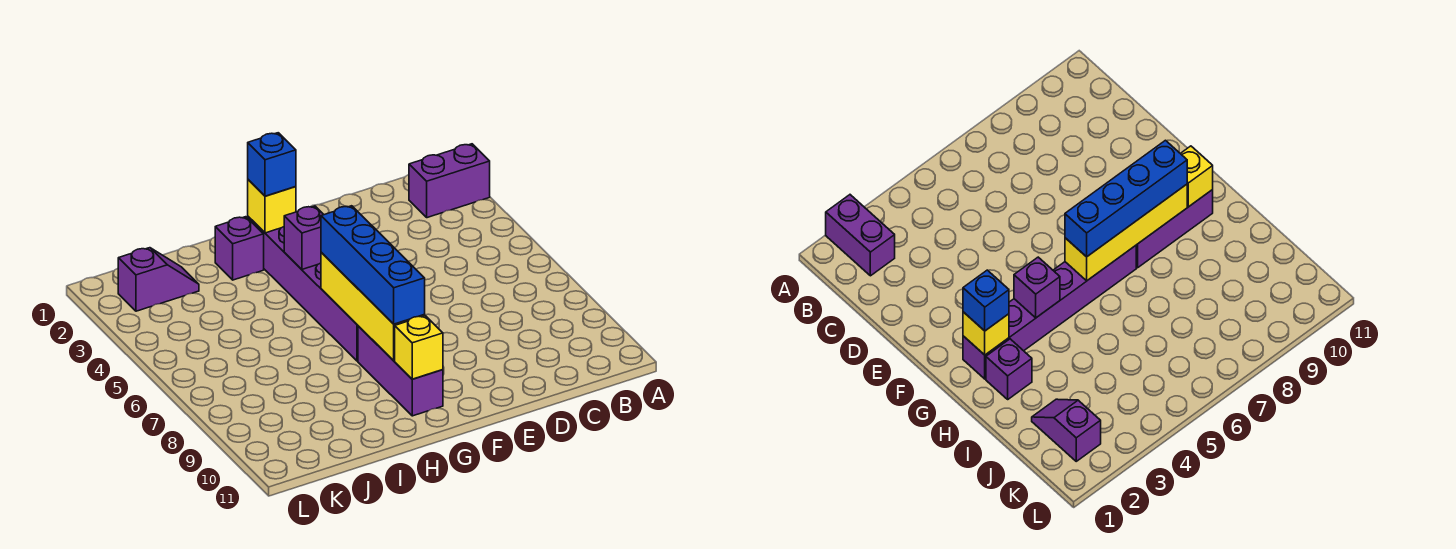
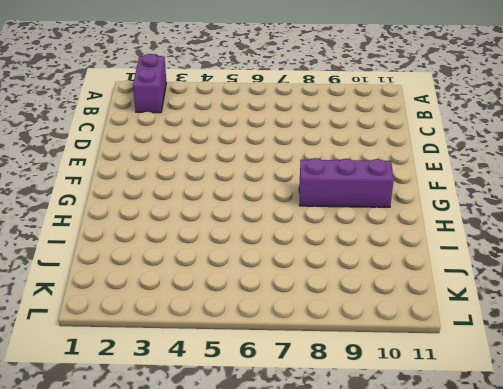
none -> purple brick G2:G7 level 1
none -> purple brick H2 level 1

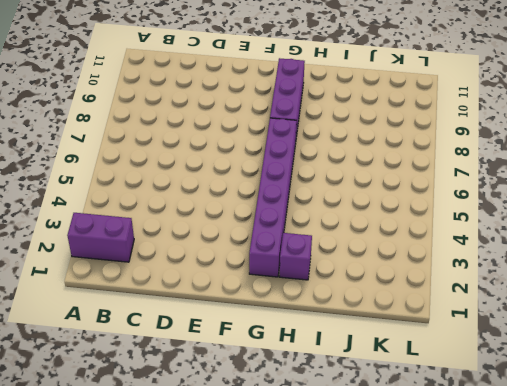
none -> purple slope J2:K2 level 1 top K
none -> yellow brick G2 level 2

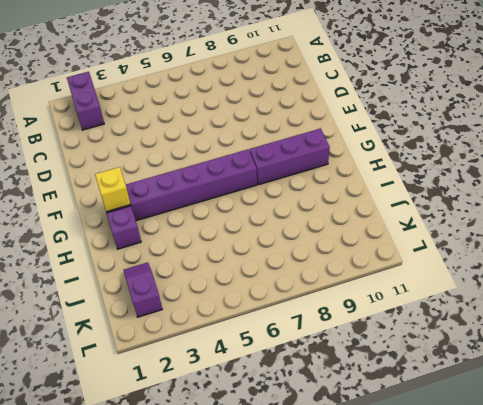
none -> purple brick G4 level 2
none -> yellow brick G6:G9 level 2

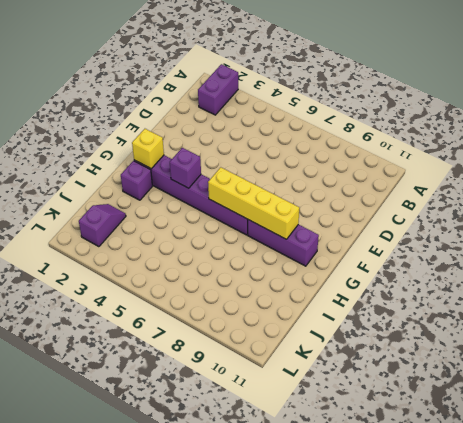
none -> yellow brick G10 level 2
none -> blue brick G2 level 3

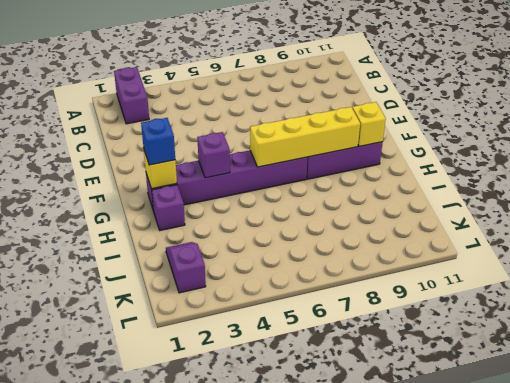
none -> blue brick G6:G9 level 3

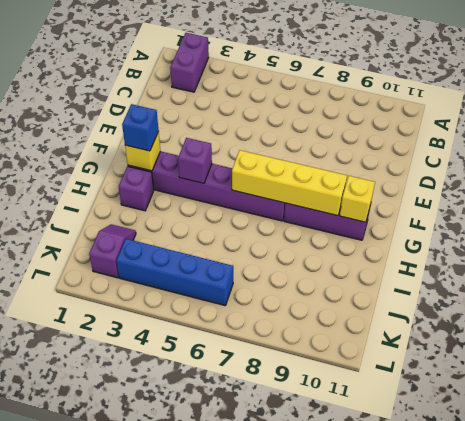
blue brick K3:K6 level 1 -> blue brick G6:G9 level 3

